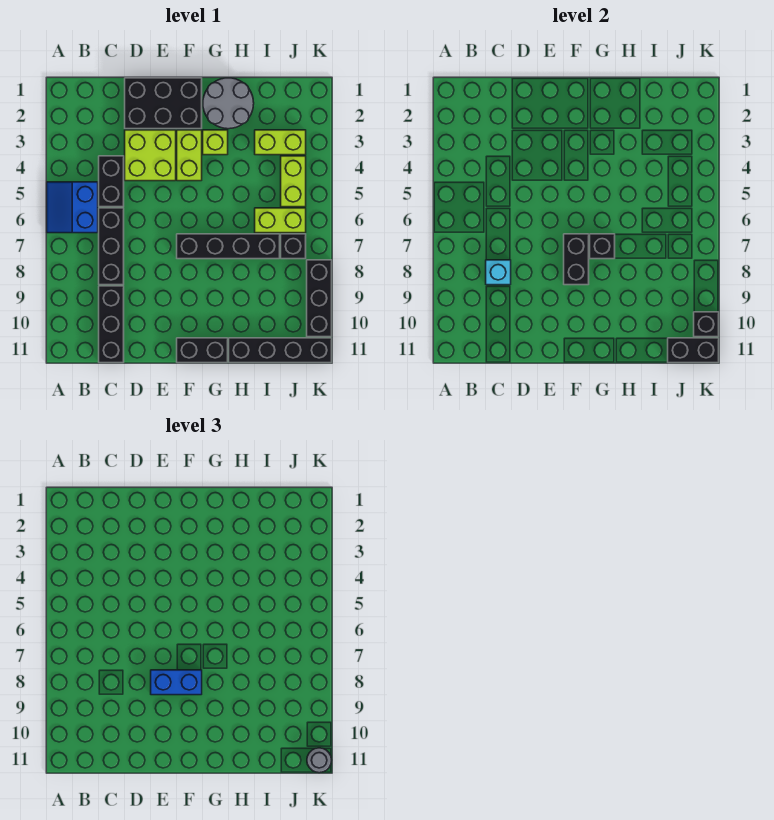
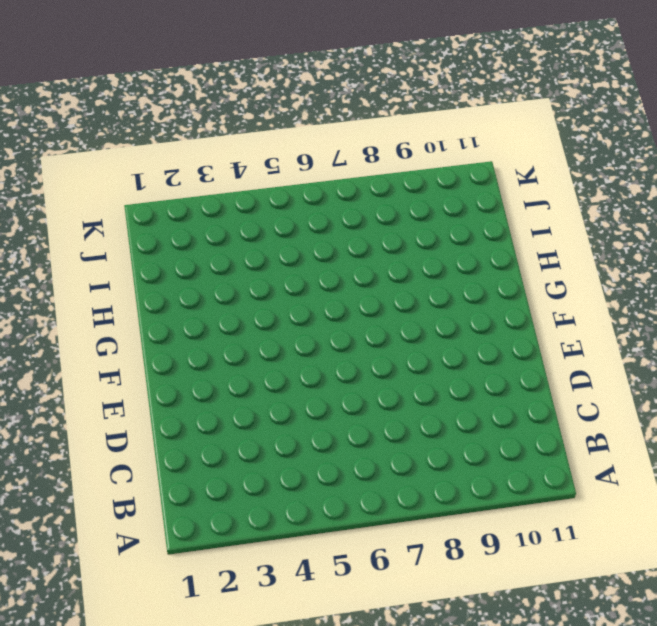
none -> blue slope A5:B6 level 1 top B
none -> black brick C4:C5 level 1
none -> black brick C6:C8 level 1

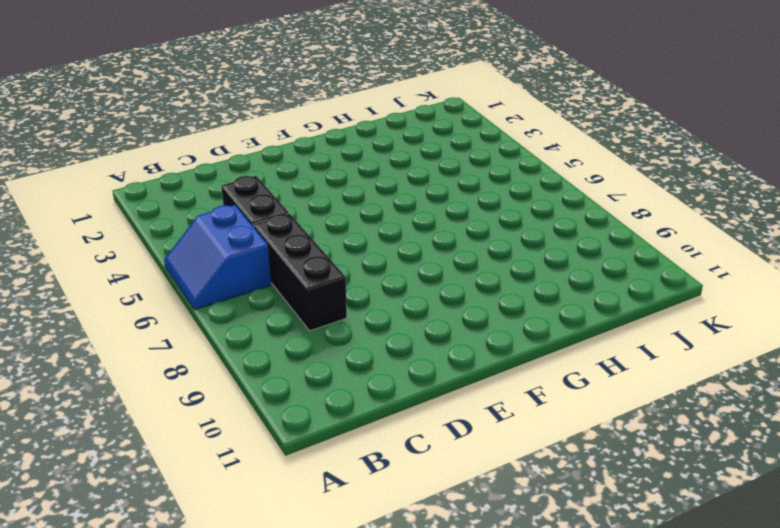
none -> black brick C9:C11 level 1
none -> black brick D1:F2 level 1
none -> lime brick D3:E4 level 1

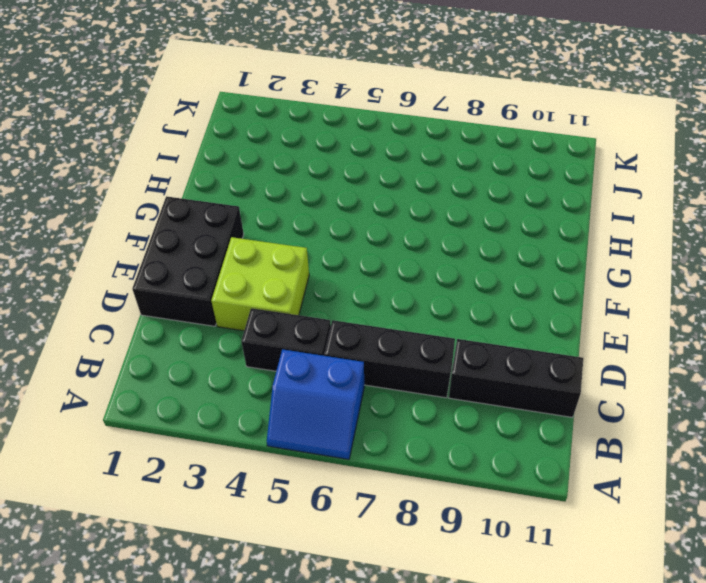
none -> lime brick F3:F4 level 1
none -> black brick F7:I7 level 1
none -> black brick F11:G11 level 1

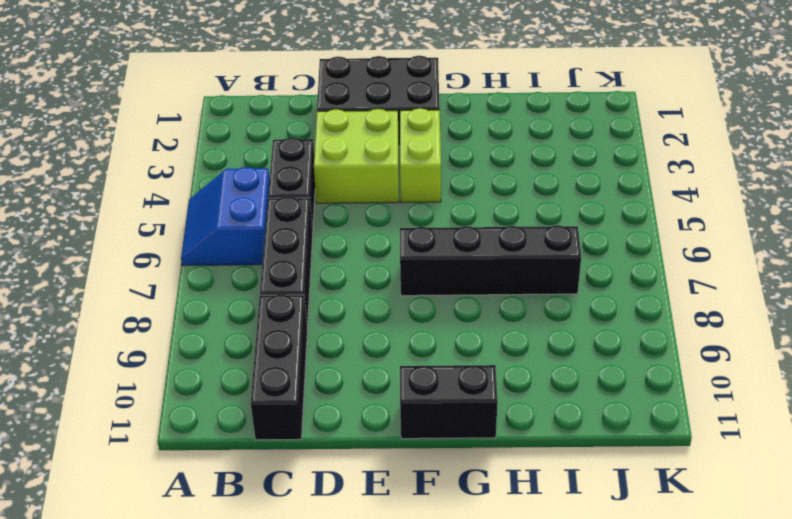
none -> grey round brick G1:H2 level 1
none -> lime brick G3 level 1
none -> black brick H11:K11 level 1

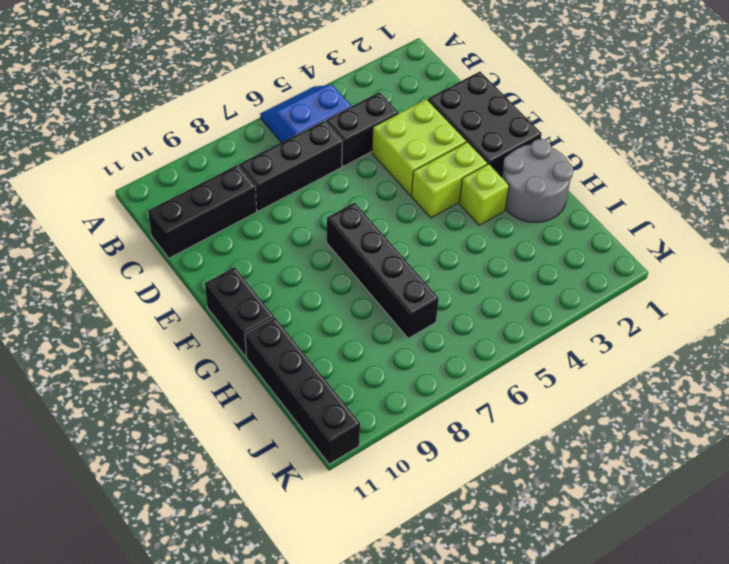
none -> lime brick I3:J3 level 1
none -> lime brick I6:J6 level 1
none -> lime brick J4:J5 level 1

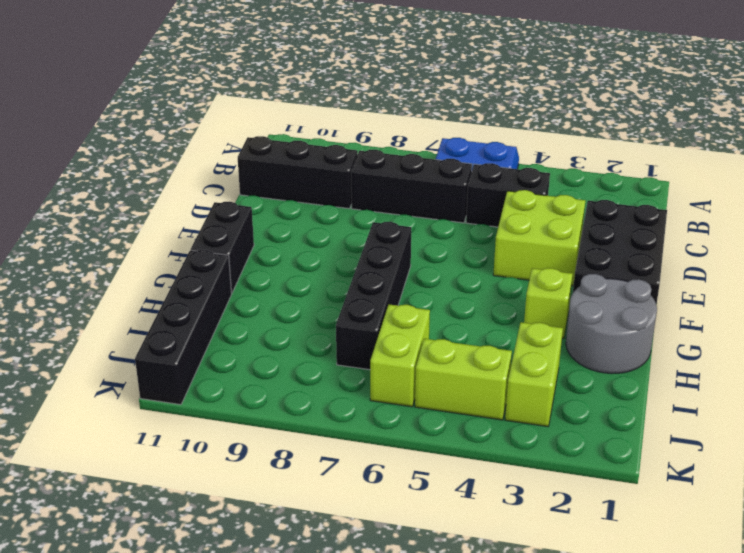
none -> lime brick F3:F4 level 1
none -> black brick J7 level 1
none -> black brick K8:K10 level 1

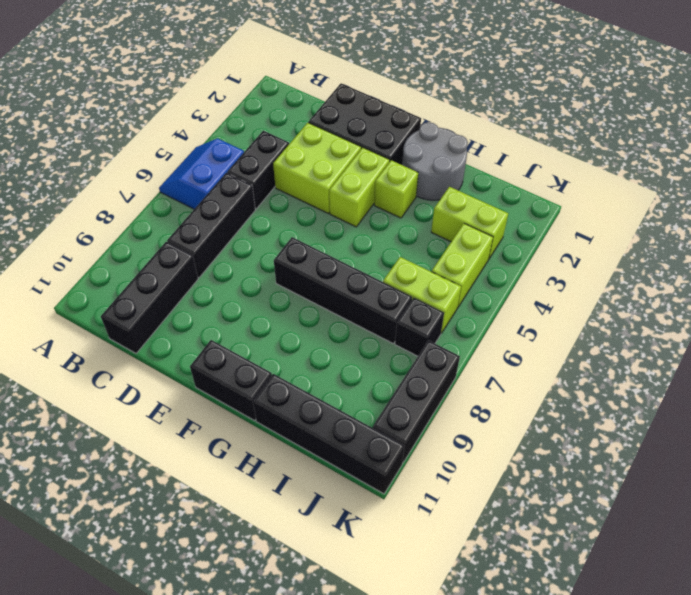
none -> cyan brick C8 level 2
none -> black brick F7:F8 level 2
none -> black brick G7 level 2

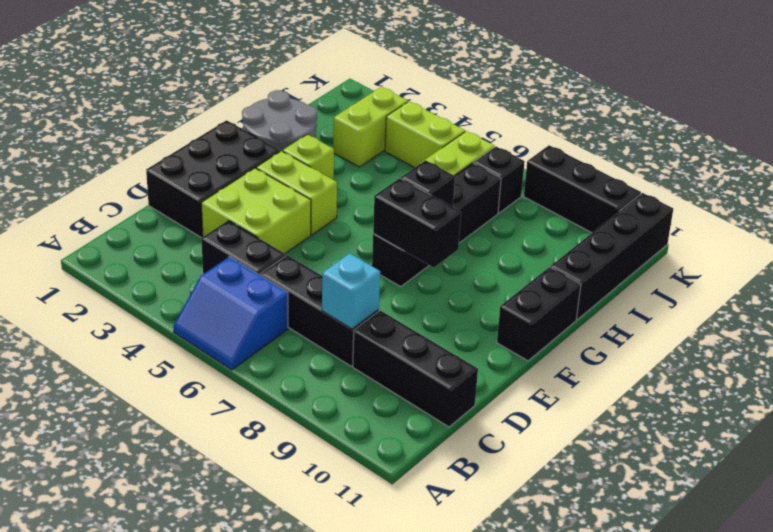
none -> black brick J11:K11 level 2
none -> black brick K10 level 2
none -> blue brick E8:F8 level 3

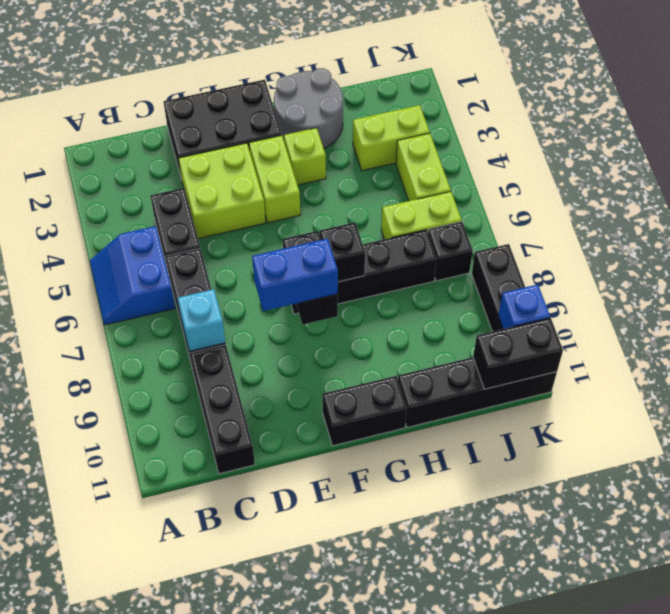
blue brick K10 level 2 -> black brick K10 level 2
none -> grey round brick K11 level 3

